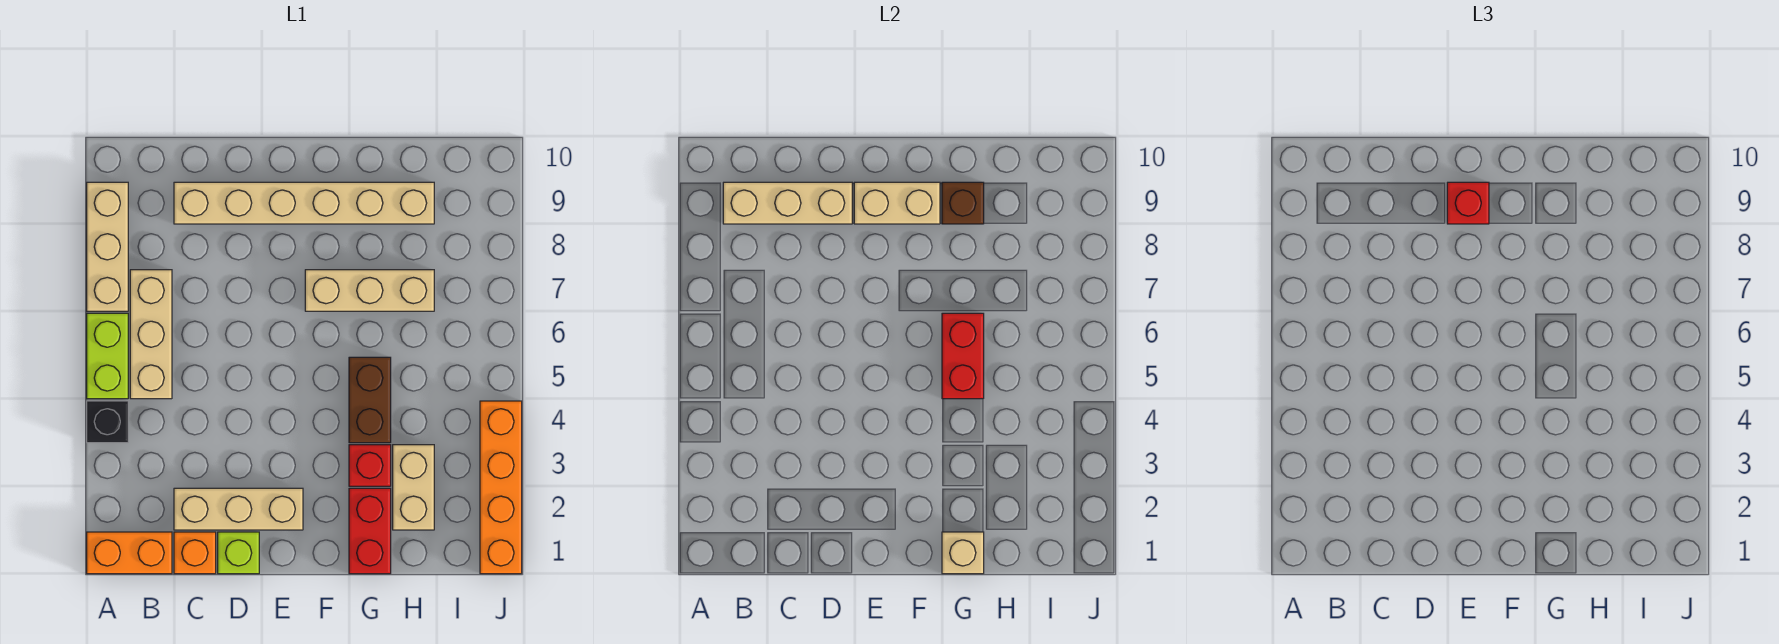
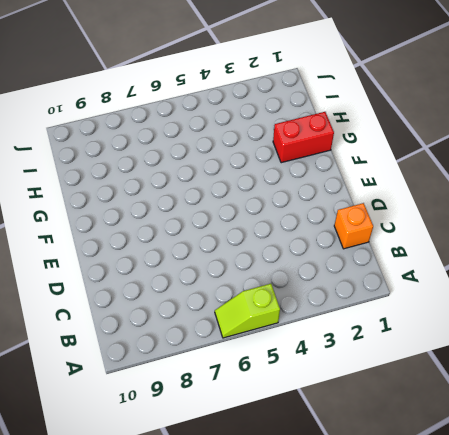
lime slope A5:A6 level 1 top 5 -> lime brick A5:A6 level 1
none -> orange brick A1:B1 level 1
none -> black brick A4 level 1
none -> tan brick A7:A9 level 1

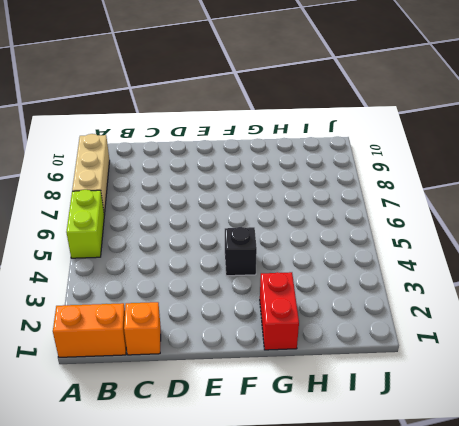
black brick F4 level 1 -> black brick A4 level 1
none -> tan brick B5:B7 level 1
none -> tan brick C2:E2 level 1
none -> tan brick C9:H9 level 1

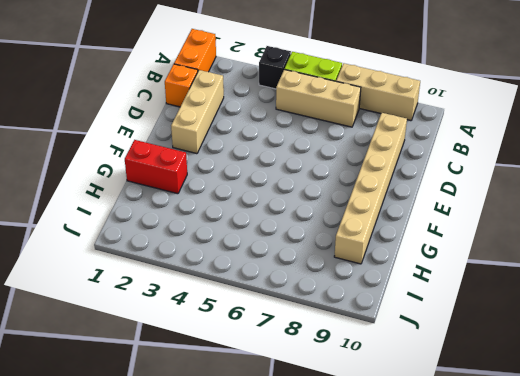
none -> lime brick D1 level 1
none -> tan brick F7:H7 level 1
none -> red brick G3 level 1

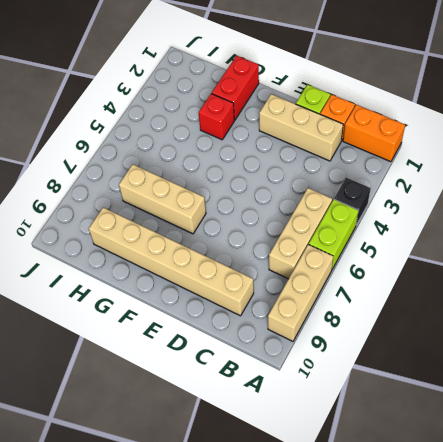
none -> brown brick G4:G5 level 1
none -> tan brick H2:H3 level 1
none -> orange brick J1:J4 level 1

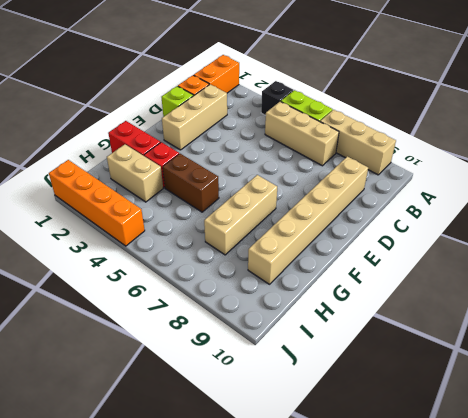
none -> tan brick B9:D9 level 2
none -> tan brick E9:F9 level 2
none -> tan brick G1 level 2

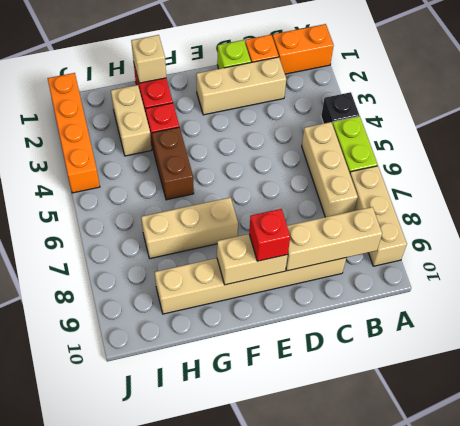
none -> red brick G5:G6 level 2
none -> brown brick G9 level 2

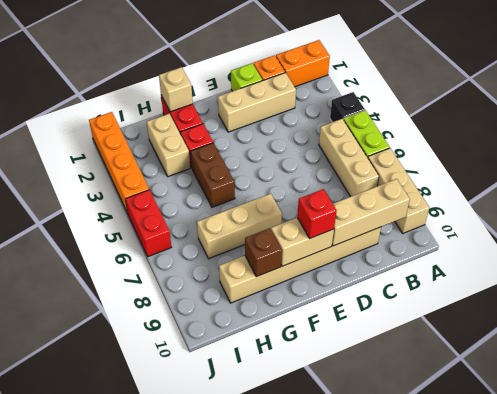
red brick J5:J6 level 1 -> red brick G5:G6 level 2

